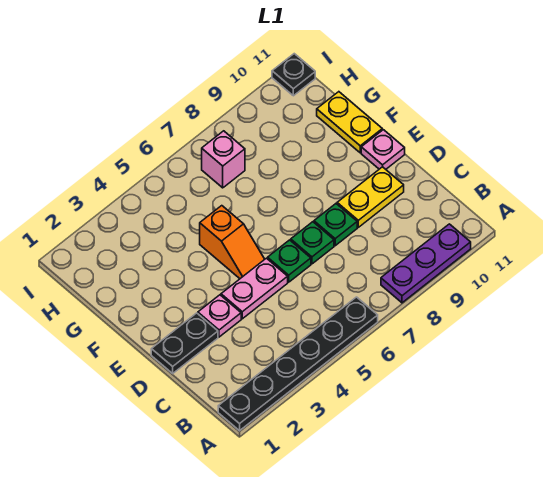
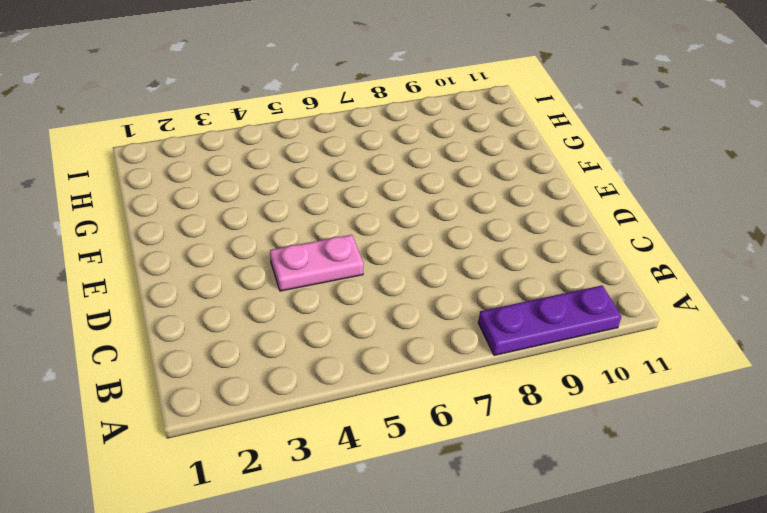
none -> black plate A1:A6 level 1
none -> black plate D1:D2 level 1
none -> pink plate D3 level 1

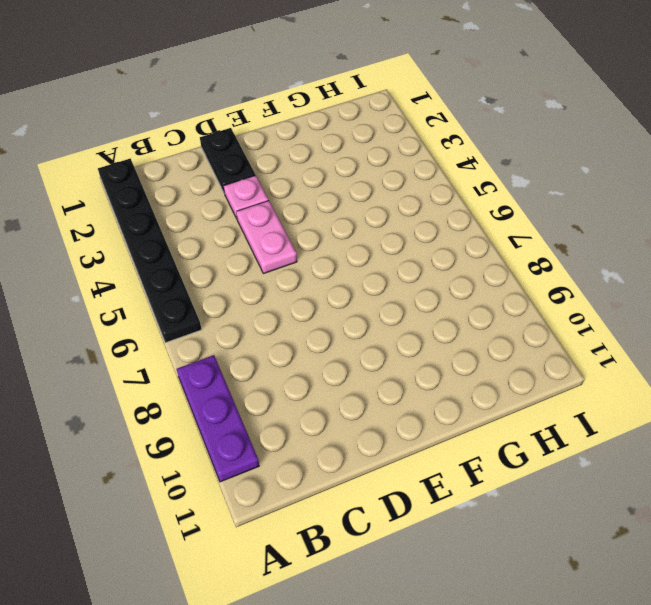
none -> green plate D6 level 1
none -> green plate D7 level 1
none -> green plate D8 level 1

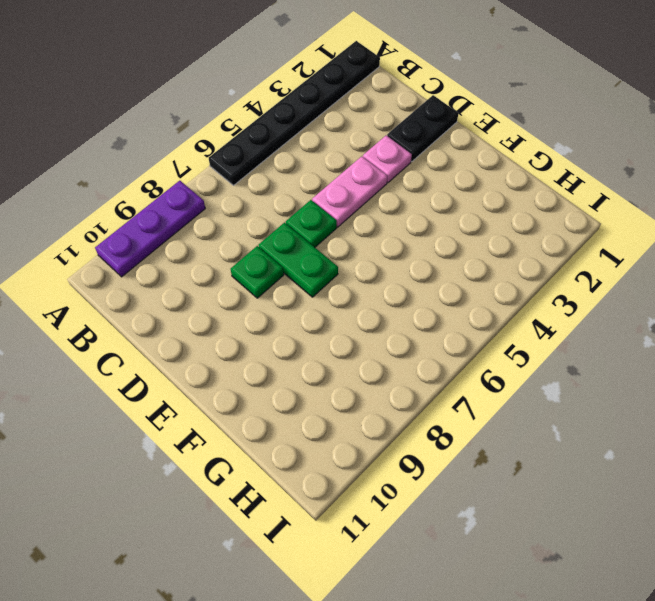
green plate D7:E7 level 1 -> green plate D7 level 1
none -> yellow plate D9:D10 level 1
none -> orange slope E5:F5 level 1 top F
none -> pink plate E11 level 1

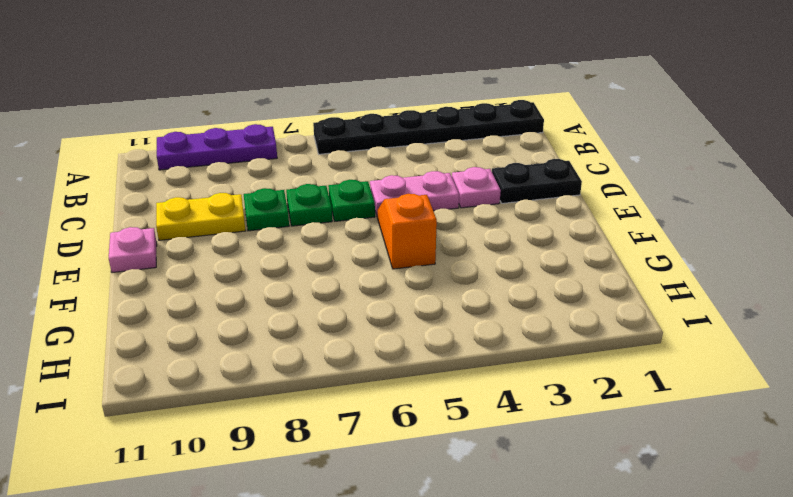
none -> yellow plate F11:G11 level 1
none -> pink brick H7 level 1
none -> black plate I11 level 1

